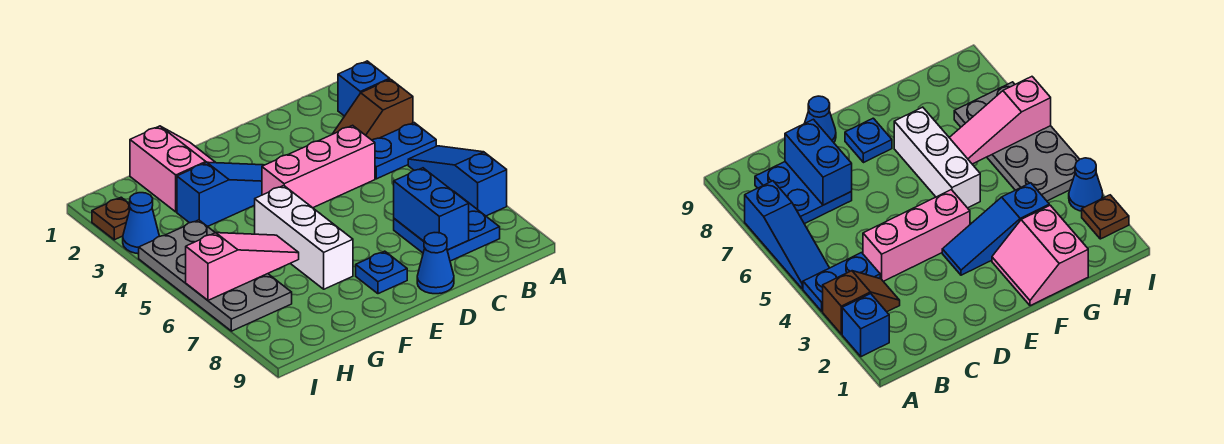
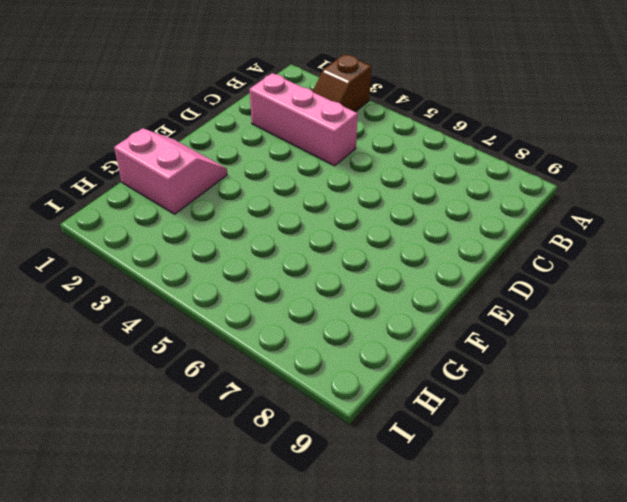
pink brick C2:C4 level 1 -> pink brick C4:E4 level 1
none -> blue brick A2 level 1
none -> blue plate A4:B4 level 1
none -> blue slope A5:A7 level 1 top 7

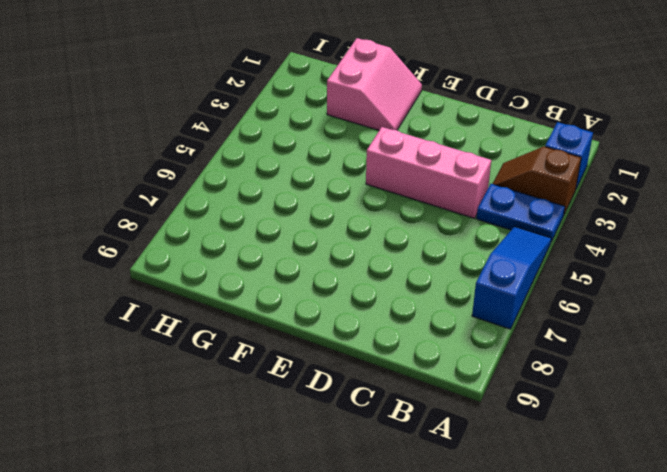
none -> blue plate B7:C8 level 1
none -> blue cone D9 level 1
none -> blue slope E3:G3 level 1 top G

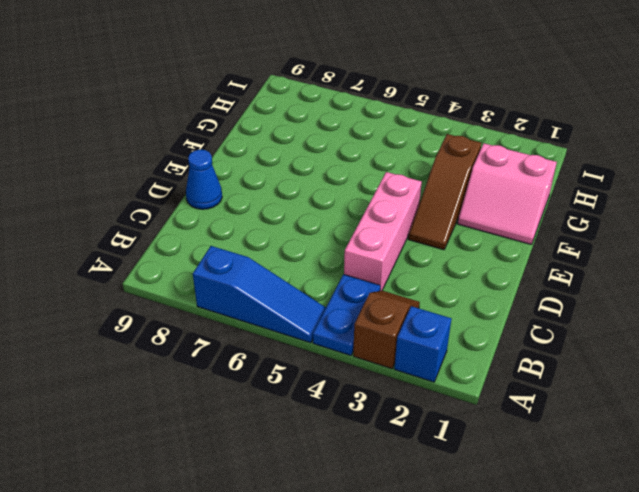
brown slope E3:G3 level 1 top G -> blue slope E3:G3 level 1 top G
none -> blue plate B7:C8 level 1
none -> blue plate E8 level 1
none -> white brick F5:F7 level 1

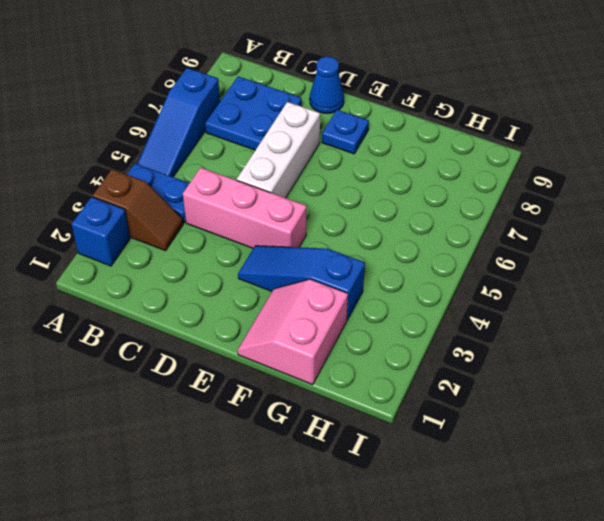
white brick D5:D7 level 1 -> white brick F5:F7 level 1
none -> grey plate H4:I7 level 1
none -> brown plate I2 level 1
none -> blue cone I3 level 1

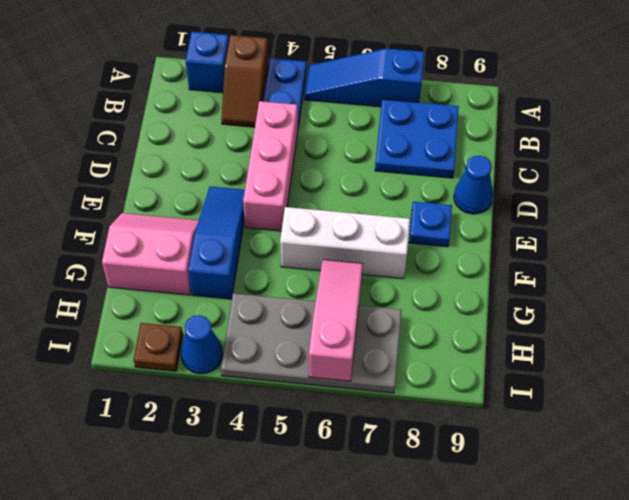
none -> blue brick C7:C8 level 2

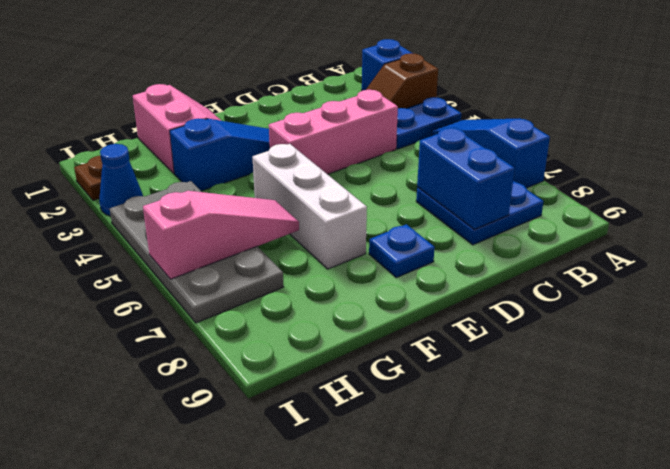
none -> blue cone D9 level 1

